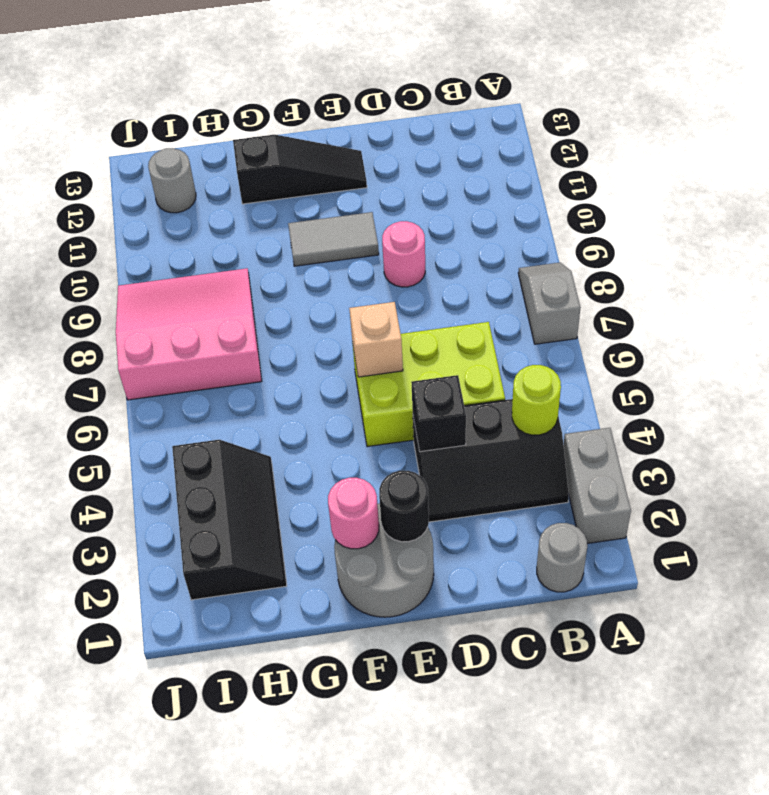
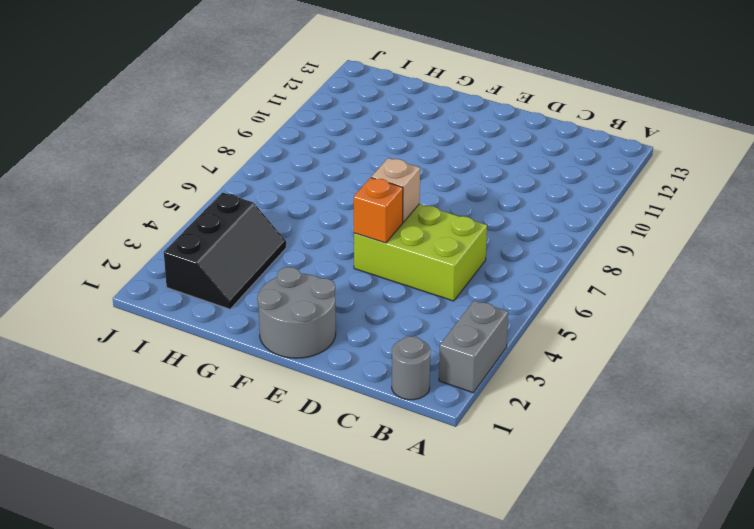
orange brick E5 level 2 -> none
none -> grey slope A7:A8 level 1 top 7
none -> black slope B3:D4 level 1 top 4
none -> pink round brick D9 level 1

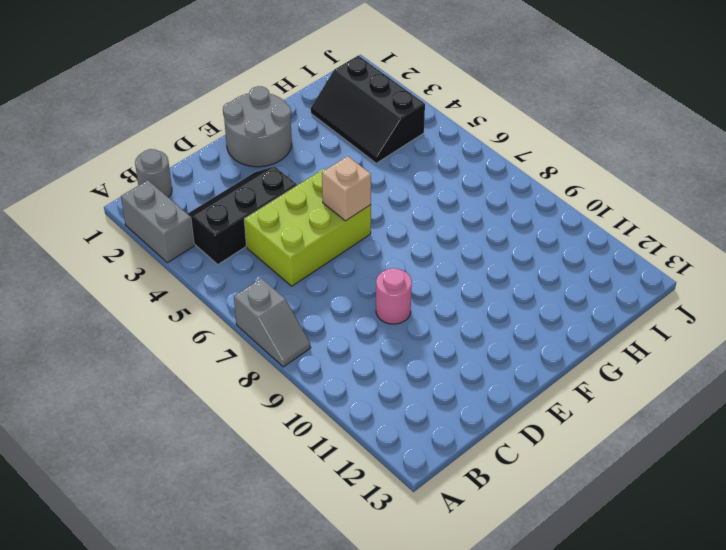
none -> grey tile E10:F10 level 1
none -> black slope E12:G12 level 1 top G
none -> pink slope H7:J9 level 1 top 7

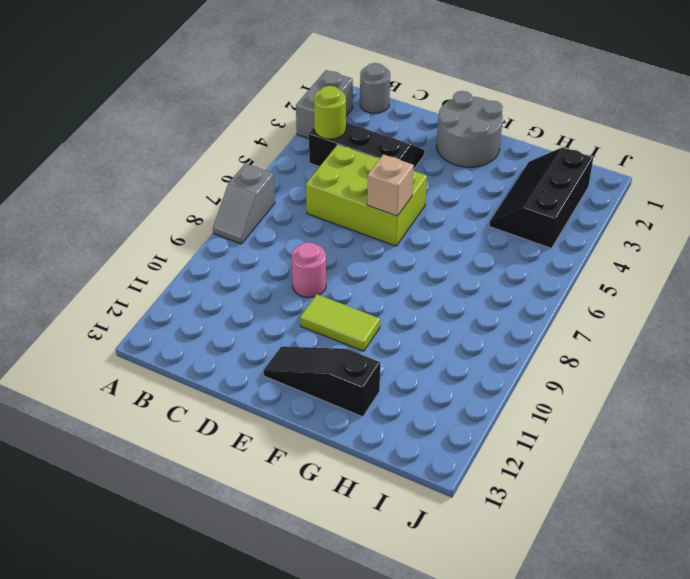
lime tile E10:F10 level 1 -> grey tile E10:F10 level 1
none -> pink slope H7:J9 level 1 top 7
none -> grey round brick I12 level 1
none -> black brick D4 level 2

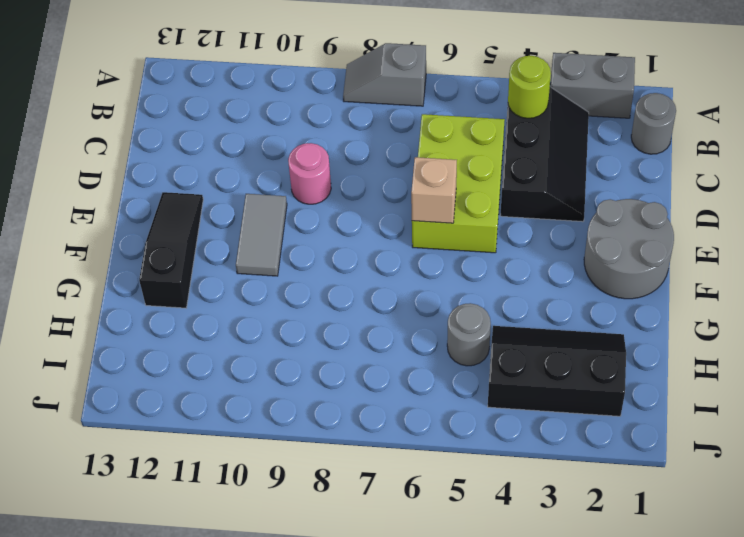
grey round brick H5 level 1 -> grey round brick I12 level 1
none -> pink slope H7:J9 level 1 top 7
none -> black brick D4 level 2
none -> black round brick E2 level 2

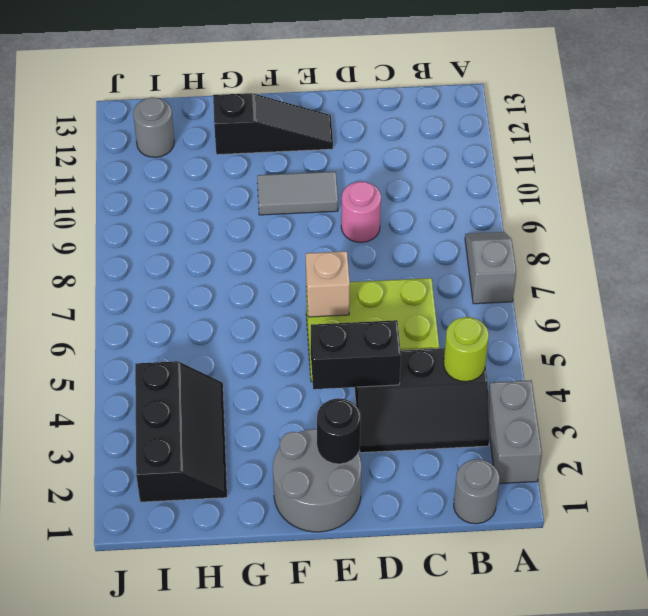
black brick D4:E4 level 2 -> black brick D4 level 2
none -> pink slope H7:J9 level 1 top 7
none -> pink round brick F2 level 2

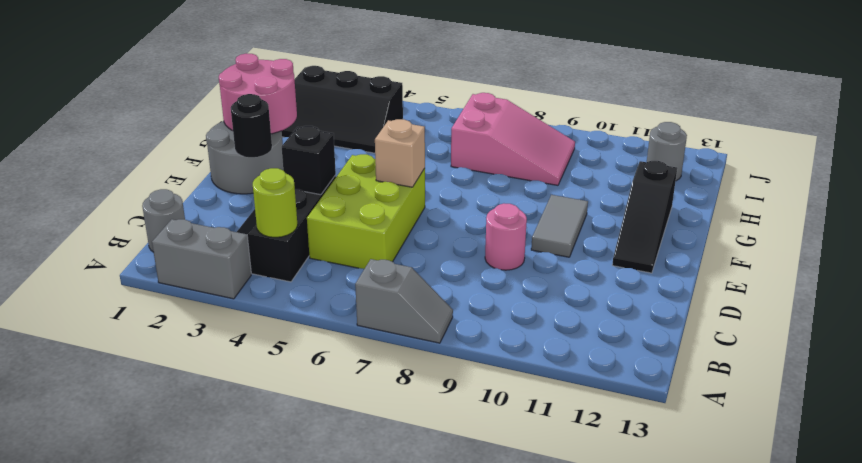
pink round brick F1:G2 level 2 -> pink round brick F2 level 2
pink slope H7:I9 level 1 top 7 -> pink slope H7:J9 level 1 top 7

